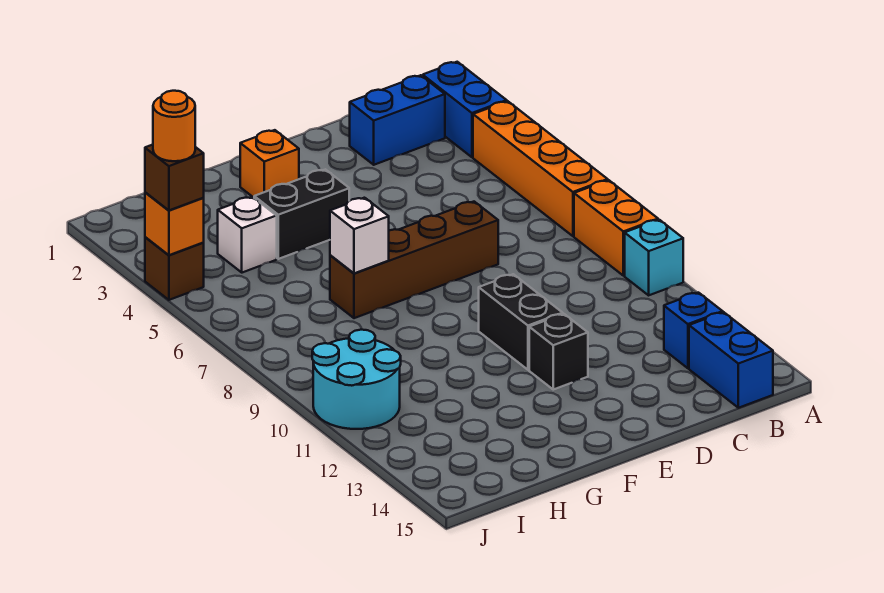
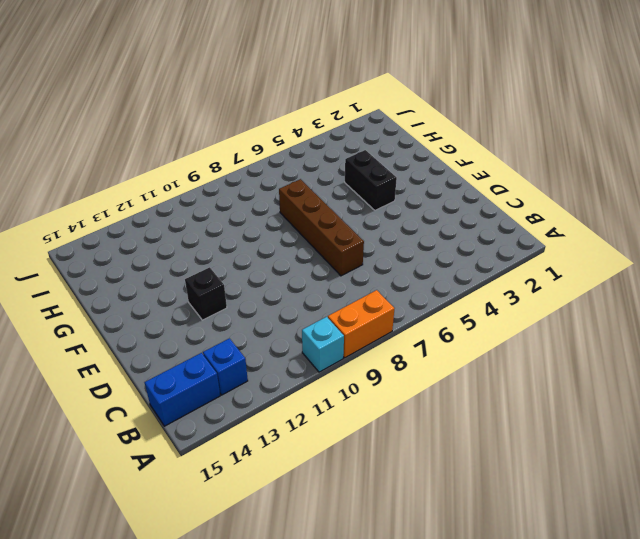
none -> blue brick A2:A3 level 1
none -> orange brick A4:A7 level 1
none -> blue brick B2:C2 level 1

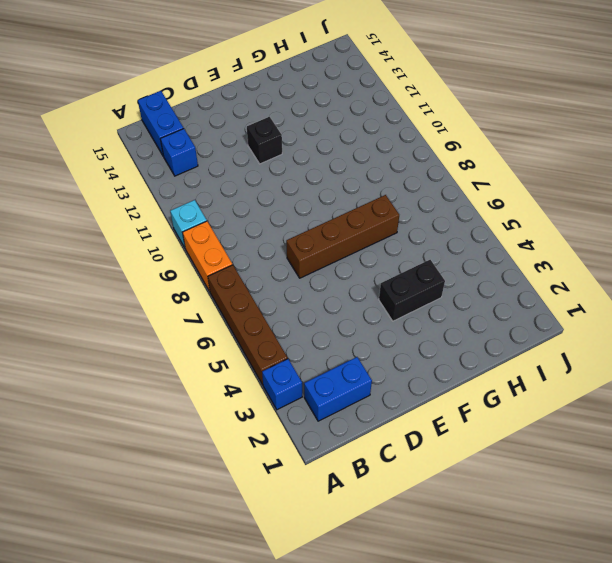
blue brick A3 level 1 -> blue brick A2:A3 level 1
brown brick A4:A7 level 1 -> orange brick A4:A7 level 1
none -> black brick E10:E11 level 1
none -> orange brick F2 level 1
none -> white brick H4 level 1

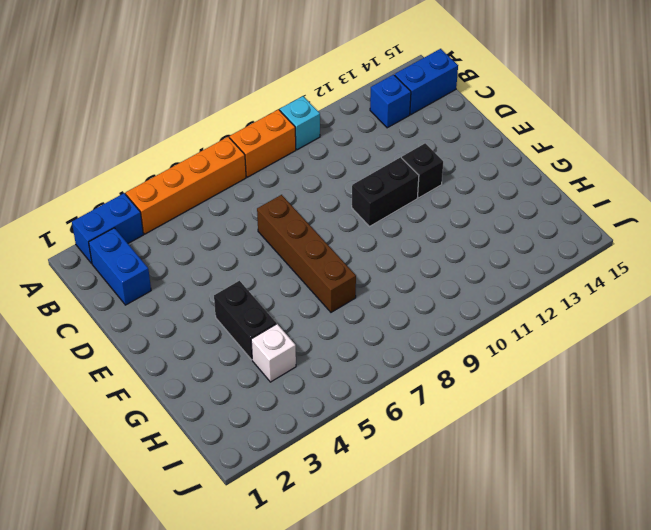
none -> orange brick F2 level 1
none -> cyan round brick I10:J11 level 1
none -> brown brick J4 level 1

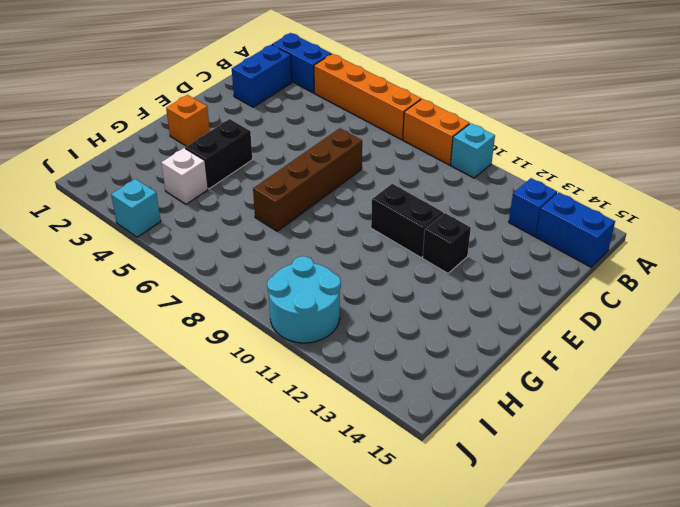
cyan brick J4 level 1 -> brown brick J4 level 1
none -> white brick G7 level 2
none -> orange brick J4 level 2
none -> brown brick J4 level 3

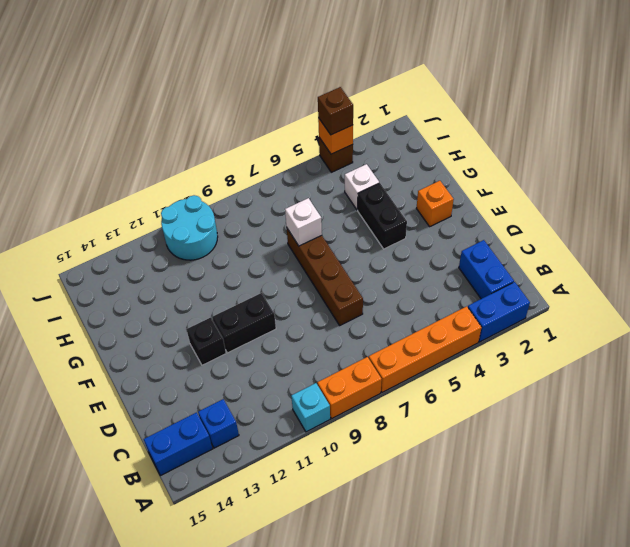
none -> orange round brick J4 level 4

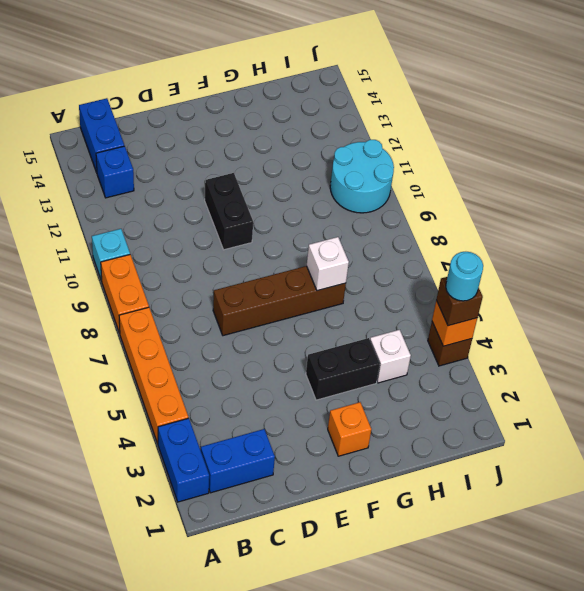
cyan round brick J4 level 4 -> orange round brick J4 level 4
none -> black brick E12 level 1

